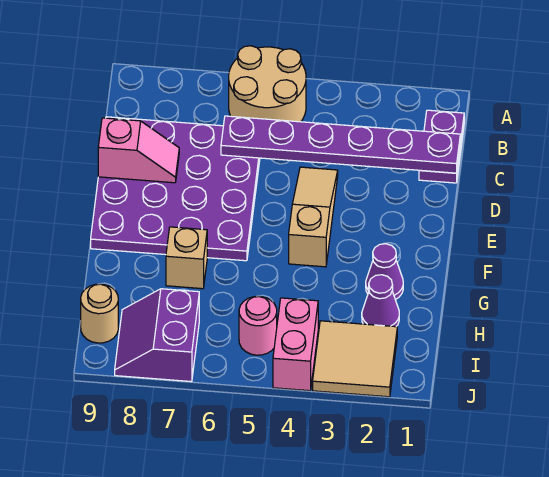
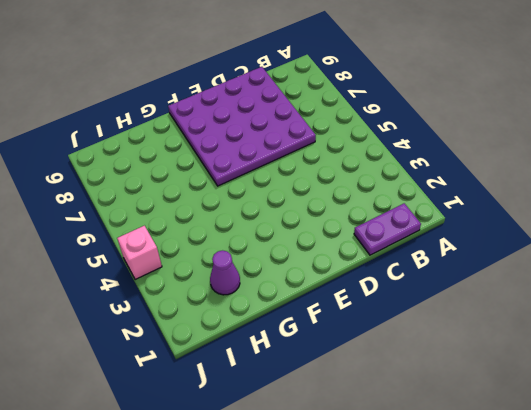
pink brick J4 level 1 -> pink brick I4:J4 level 1
none -> tan round brick A5:B6 level 1
none -> tan slope D4:F4 level 1 top F
none -> purple cone G2 level 1

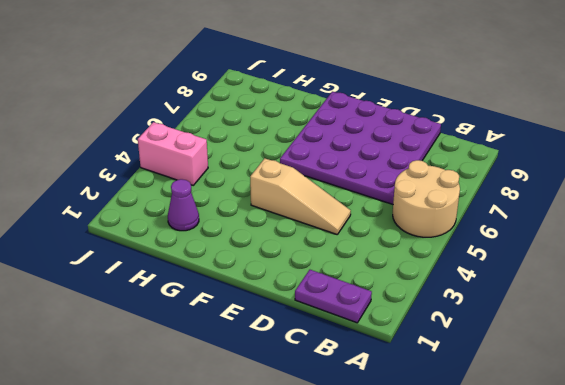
none -> purple cone G2 level 1
none -> tan brick G7 level 1
none -> tan tile I2:J3 level 1

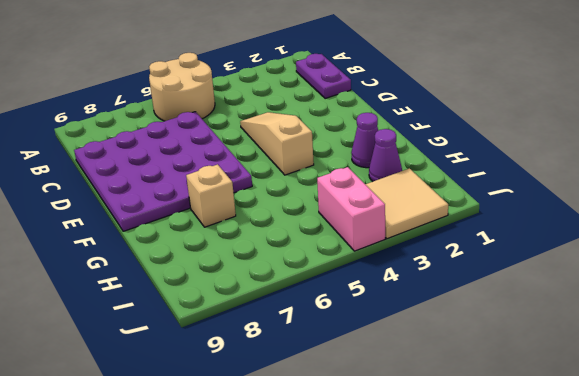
none -> pink round brick I5 level 1
none -> purple slope I7:J8 level 1 top 7
none -> tan round brick I9 level 1

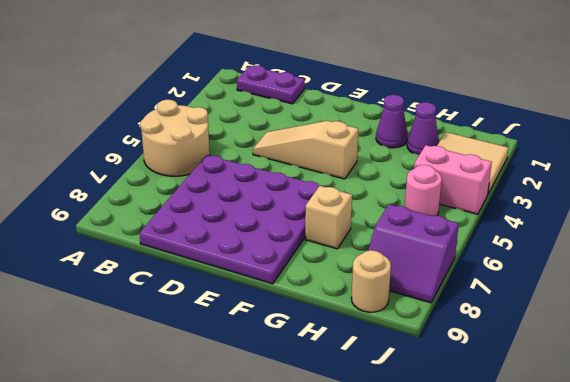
none -> purple plate C1:C6 level 2
none -> pink slope D8:D9 level 2 top 9

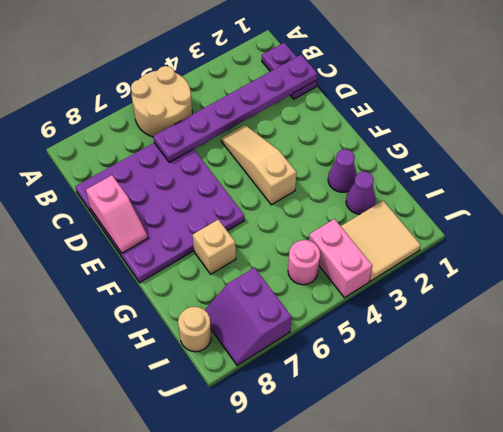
pink slope D9:E9 level 2 top D -> pink slope D8:D9 level 2 top 9

